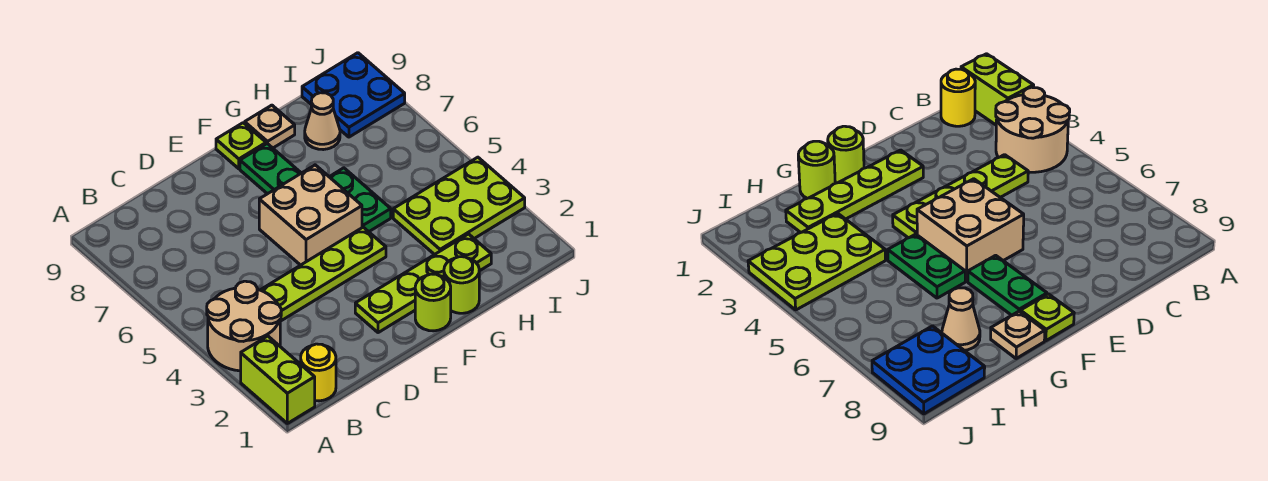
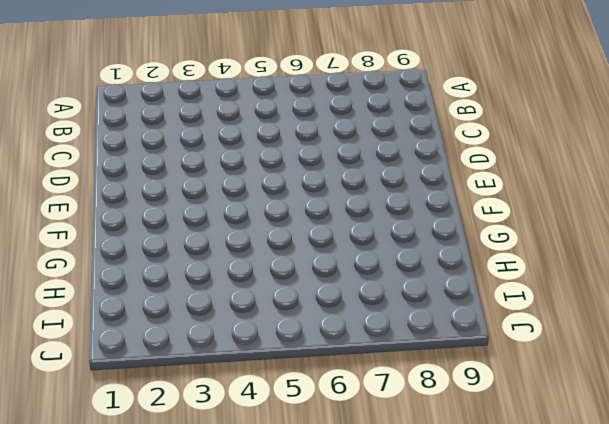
none -> lime brick A1:A2 level 1
none -> tan round brick A3:B4 level 1
none -> yellow round brick B1 level 1

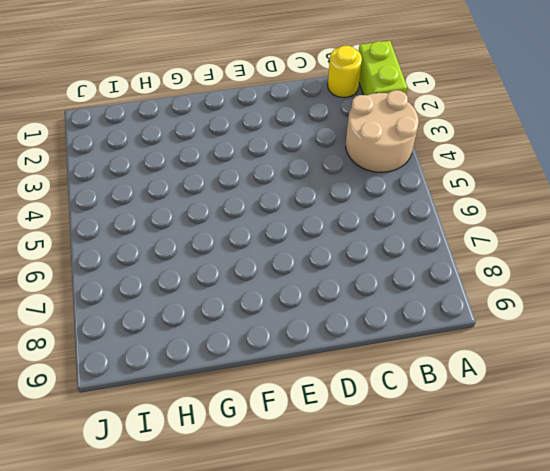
none -> lime plate C4:F4 level 1
none -> lime plate E2:H2 level 1
none -> tan brick E5:F6 level 1

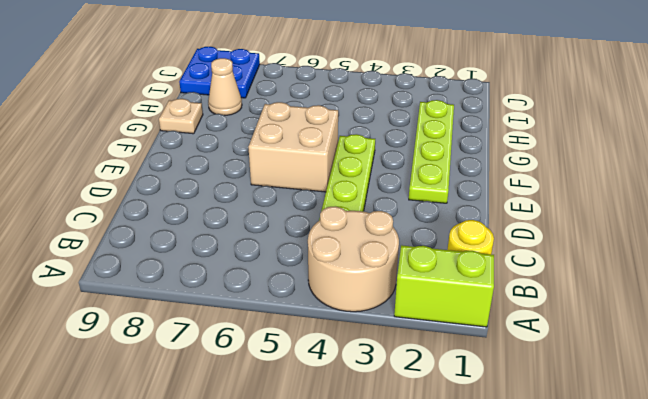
none -> lime round brick F1 level 1
none -> green plate F7:F8 level 1
none -> lime plate F9 level 1

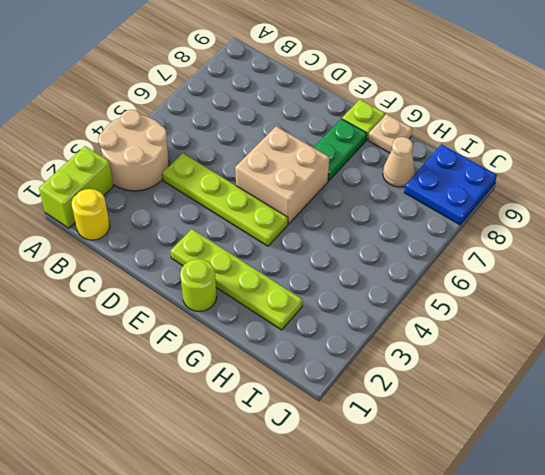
none -> lime round brick G1 level 1
none -> green plate G5:G6 level 1
none -> lime plate H3:J4 level 1

